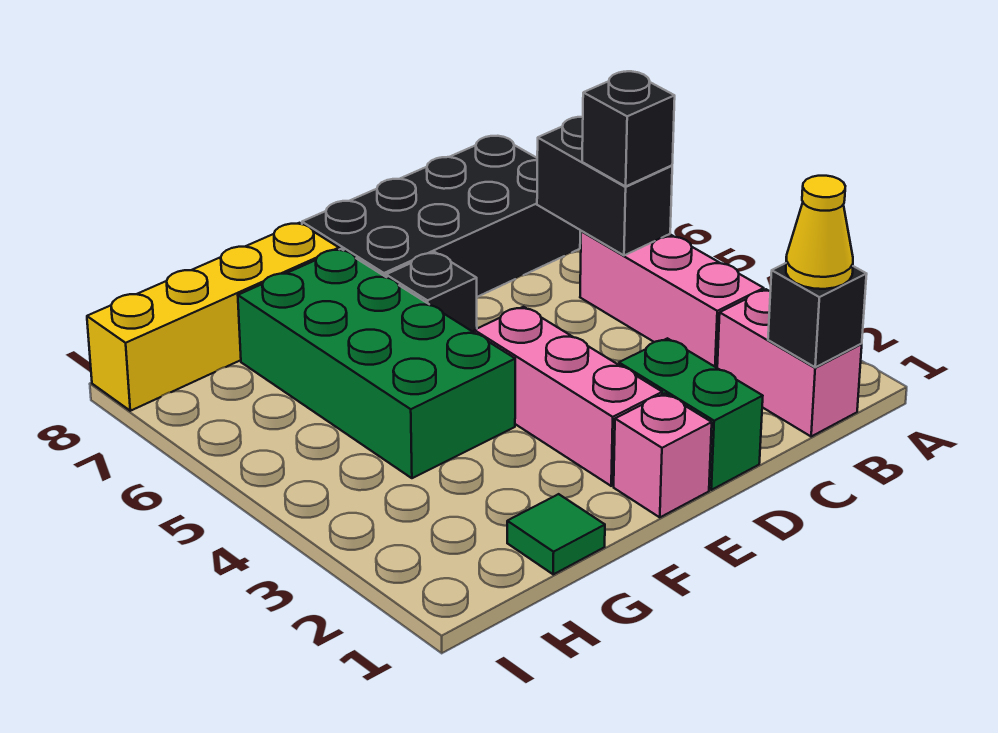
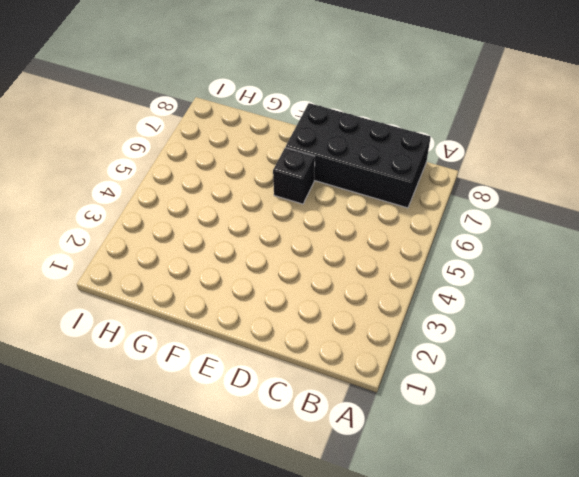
none -> pink brick B1:B2 level 1
none -> pink brick B3:B5 level 1
none -> green brick D1:D2 level 1

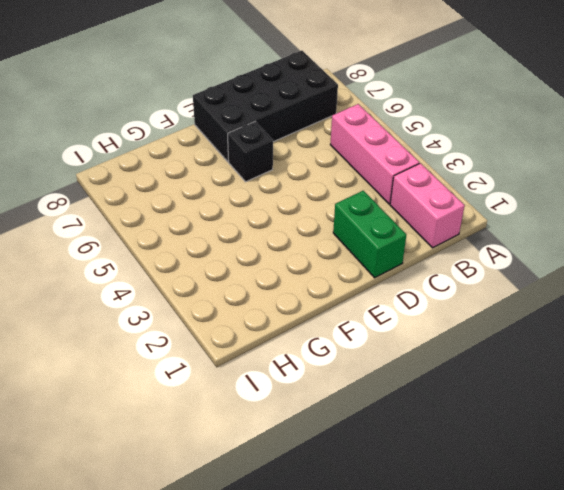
none -> pink brick E1 level 1
none -> pink brick E2:E4 level 1
none -> green brick F4:G7 level 1

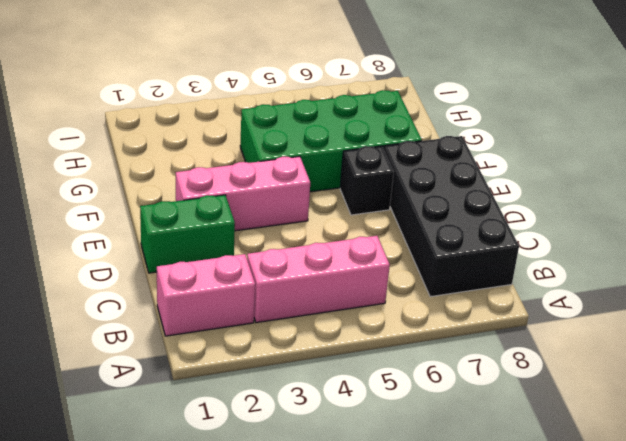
none -> pink brick E1 level 1
none -> yellow brick F8:I8 level 1
none -> green tile G1 level 1

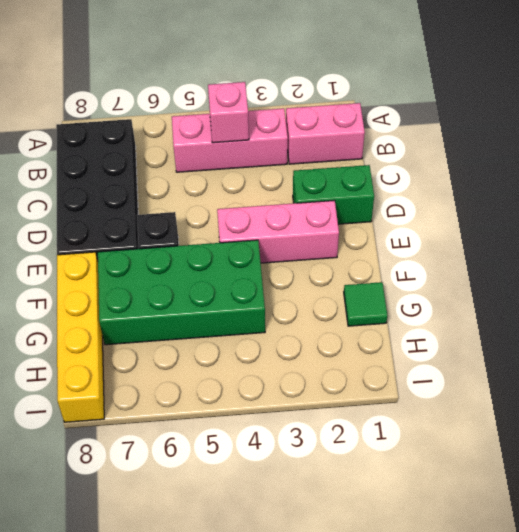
pink brick B4 level 2 -> pink brick E1 level 1
none -> black brick B1 level 2
none -> black brick B5:B6 level 2
none -> yellow cone B1 level 3

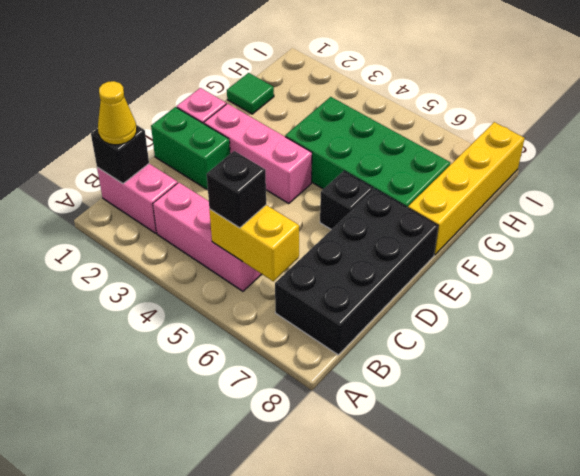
yellow brick B5:B6 level 2 -> black brick B5:B6 level 2

